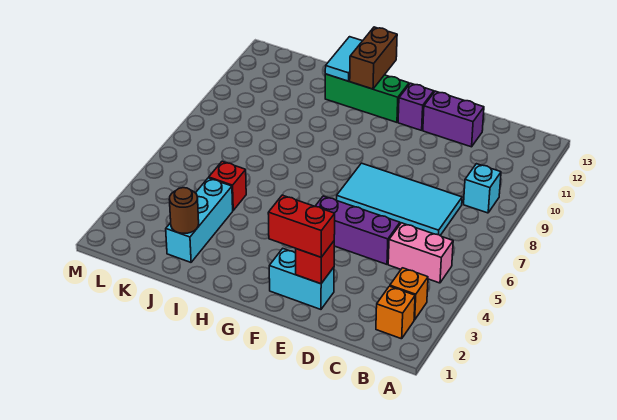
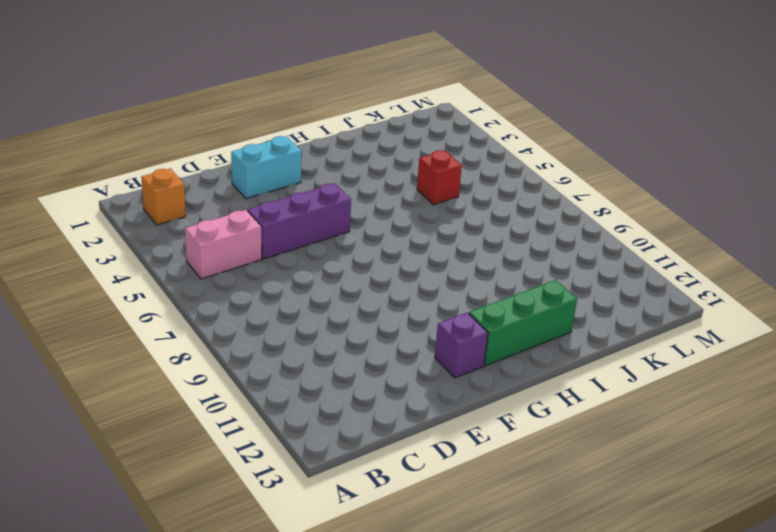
none -> orange brick B3 level 1
none -> cyan brick B9 level 1
none -> cyan tile C7:F8 level 1

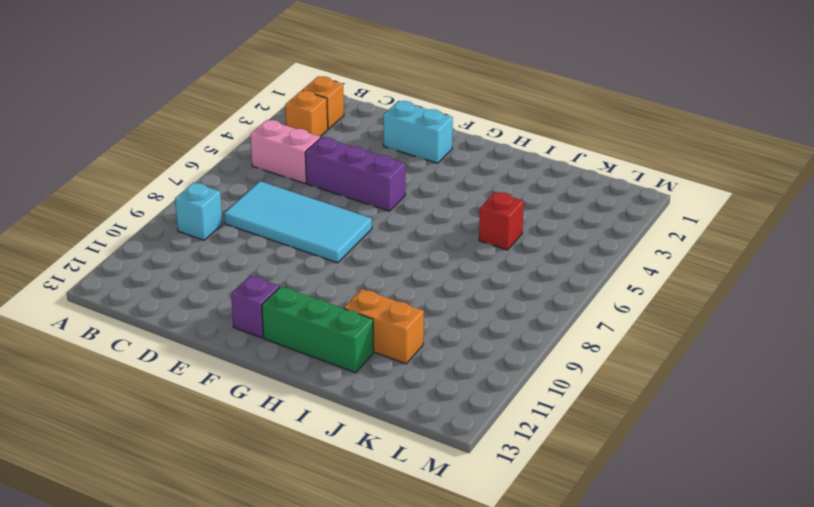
orange brick I11:J11 level 1 -> none
none -> purple brick D12:E12 level 1
none -> cyan brick J2:J4 level 1
none -> red brick E2 level 2

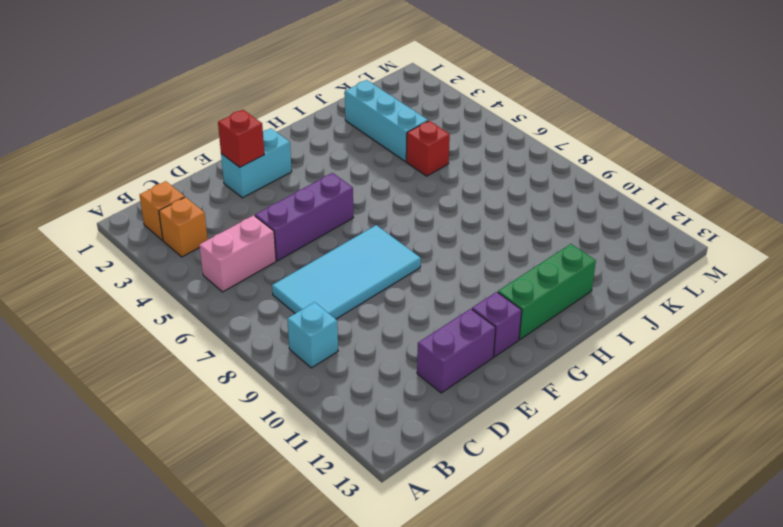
none -> brown brick H12:H13 level 2
none -> cyan tile I12:I13 level 2
none -> brown round brick J2 level 2

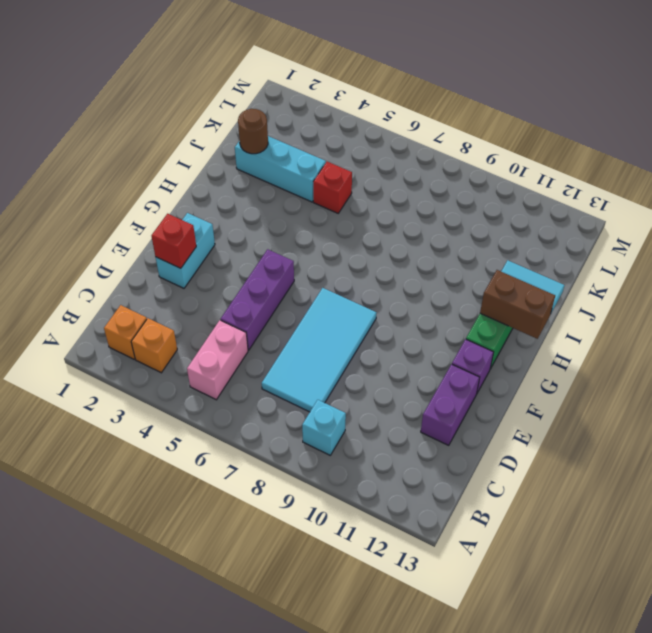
none -> red brick E2:F2 level 3

